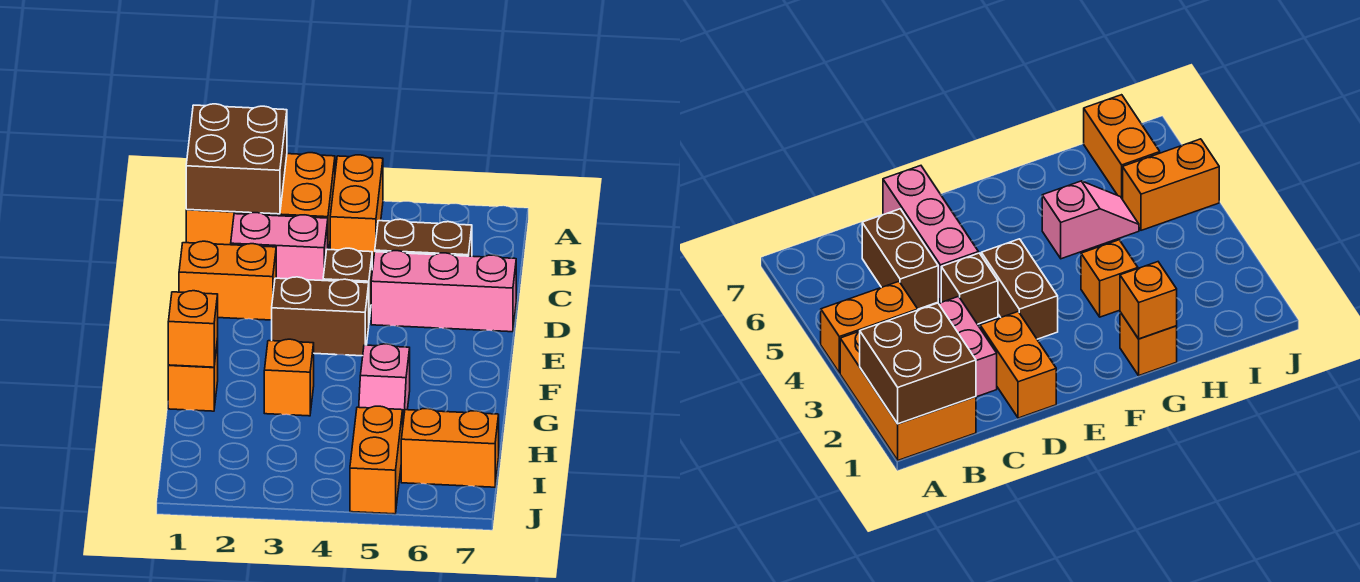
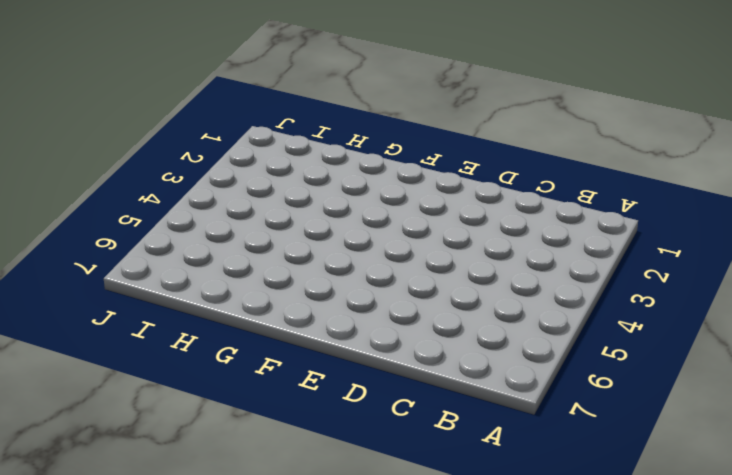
none -> orange brick A1:B3 level 1
none -> orange brick A4:B4 level 1
none -> pink brick C2:C3 level 1

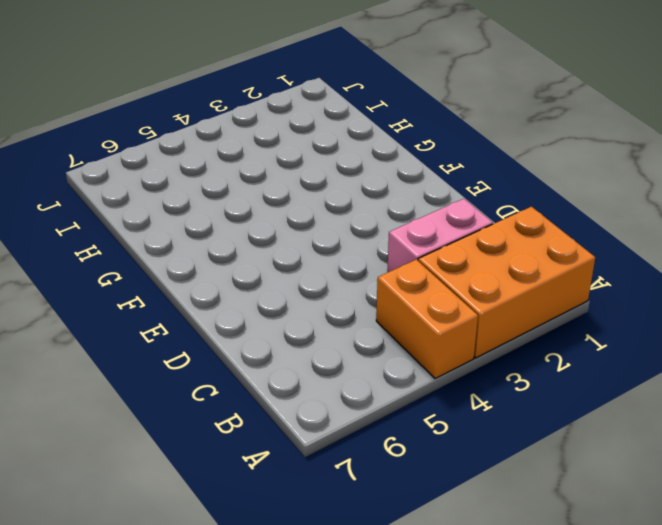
none -> brown brick C5:C6 level 1
none -> orange brick D1:D2 level 1
none -> brown brick D4 level 1

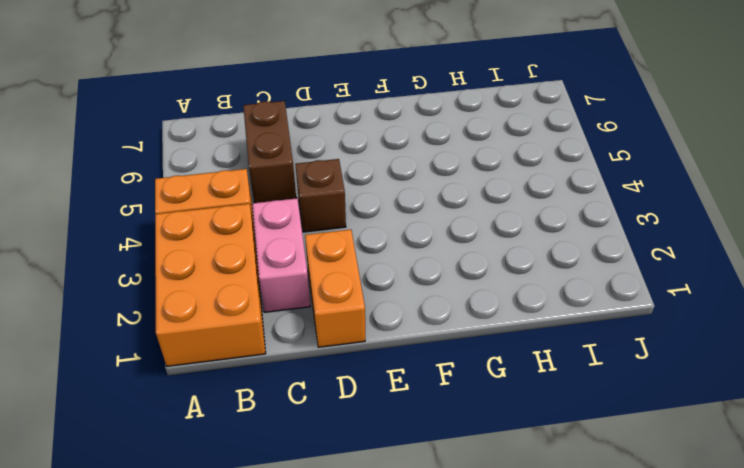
none -> pink brick D5:D7 level 1
none -> brown brick E3:E4 level 1
none -> orange brick G1 level 1

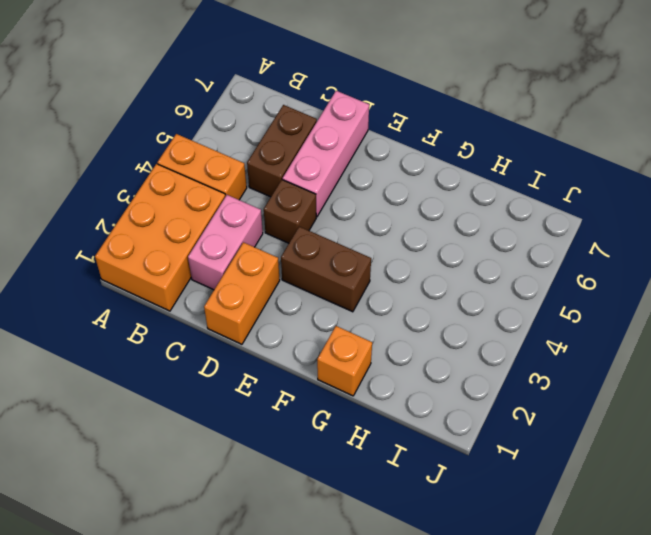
brown brick E3:F3 level 1 -> brown brick E3:E4 level 1
none -> orange brick G3 level 1
none -> pink slope G5:H5 level 1 top G
none -> orange brick I5:J5 level 1

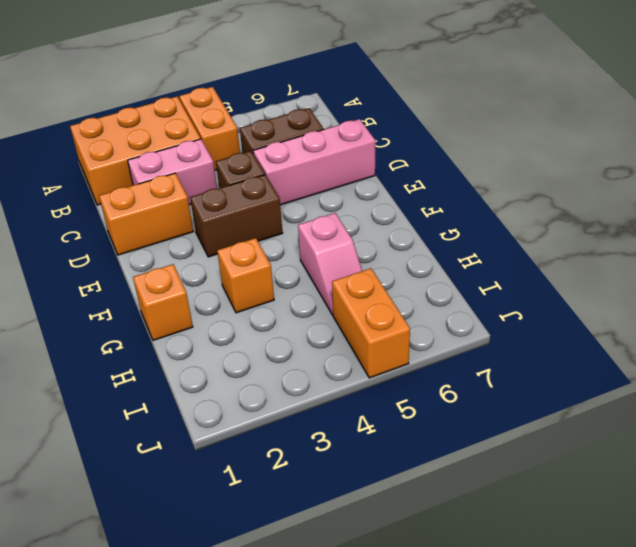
none -> orange brick I6:I7 level 1
none -> brown brick A1:B2 level 2
none -> orange brick G1 level 2

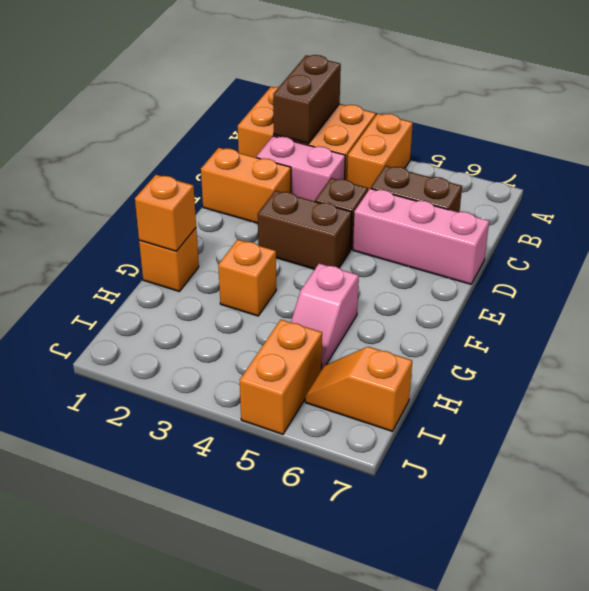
brown brick A2:B2 level 2 -> brown brick A1:B2 level 2
orange slope I6:I7 level 1 top 7 -> orange brick I6:I7 level 1

